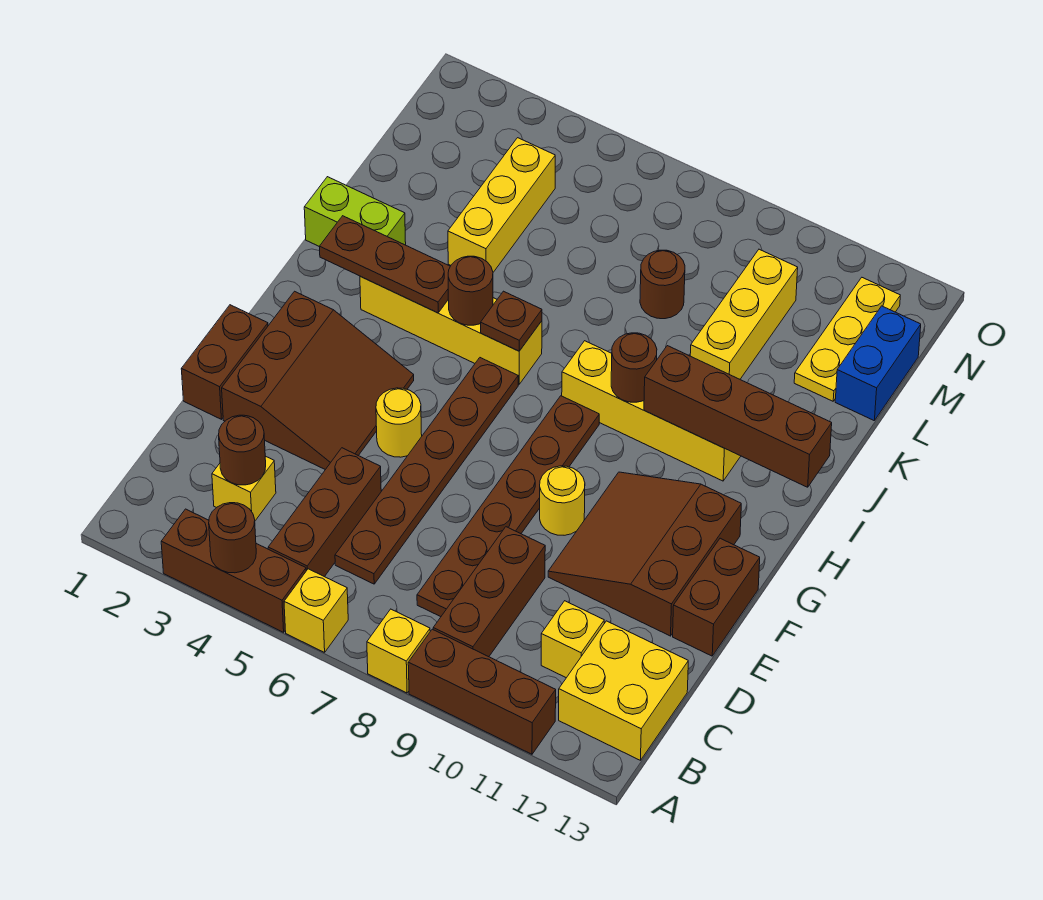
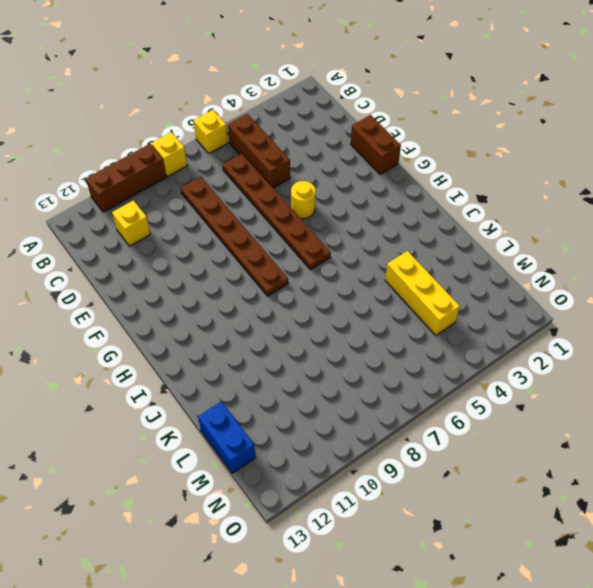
none -> brown brick A3:A5 level 1
none -> brown brick B9:D9 level 1
none -> yellow brick B12:C13 level 1
none -> yellow brick C3 level 1

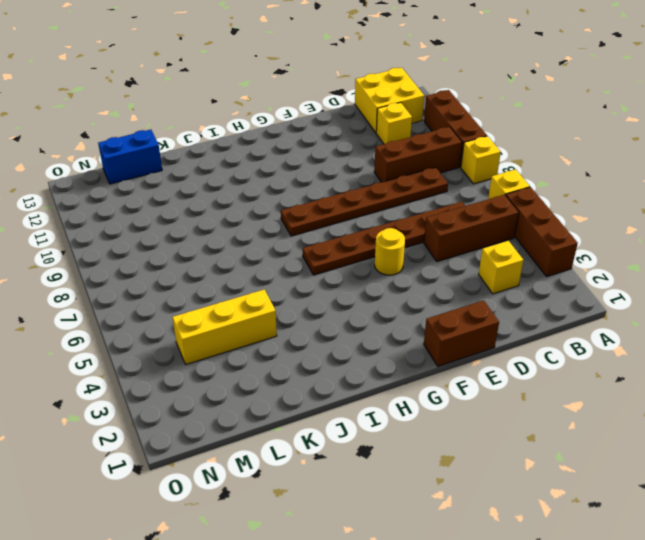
none -> brown slope E2:G4 level 1 top 2
none -> brown slope E10:G12 level 1 top 12
none -> brown brick E13:F13 level 1
none -> yellow round brick F9 level 1

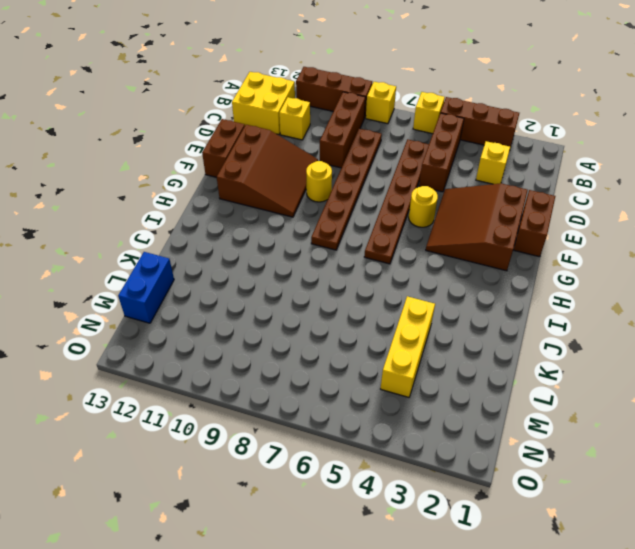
none -> yellow brick I3:I6 level 1
none -> yellow brick I8:I11 level 1
none -> lime brick J1:J2 level 1
none -> yellow brick K10:M10 level 1

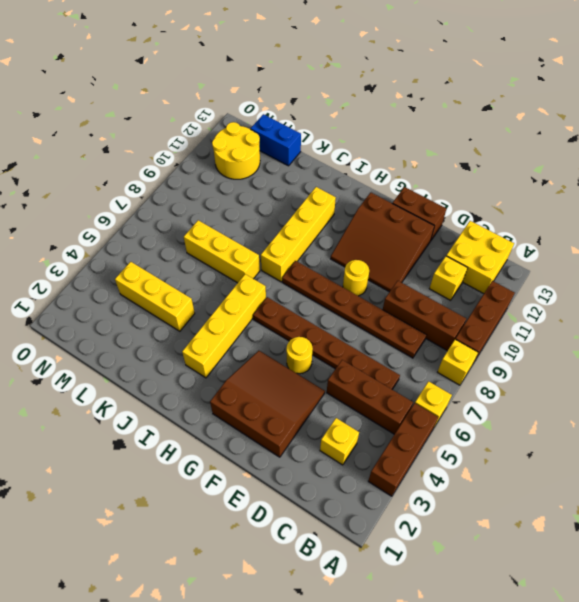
yellow brick J7:L7 level 1 -> yellow brick K10:M10 level 1
yellow round brick M11:N12 level 1 -> yellow plate L12:N12 level 1
none -> brown brick E1:F1 level 1
none -> lime brick J1:J2 level 1
none -> brown round brick L8 level 1
none -> brown round brick A4 level 2

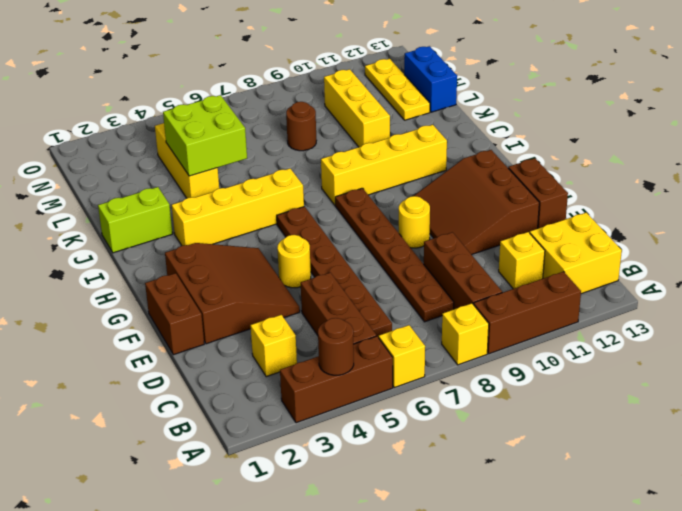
lime brick K4:L5 level 2 -> none
none -> brown round brick C3 level 2
none -> brown plate I2:I4 level 2
none -> brown round brick I5 level 2
none -> brown plate I6 level 2

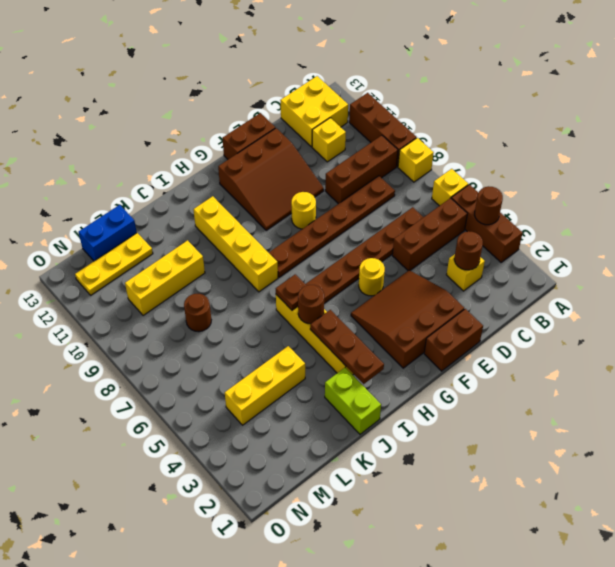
none -> brown round brick I9 level 2
none -> brown brick I10:I13 level 2

